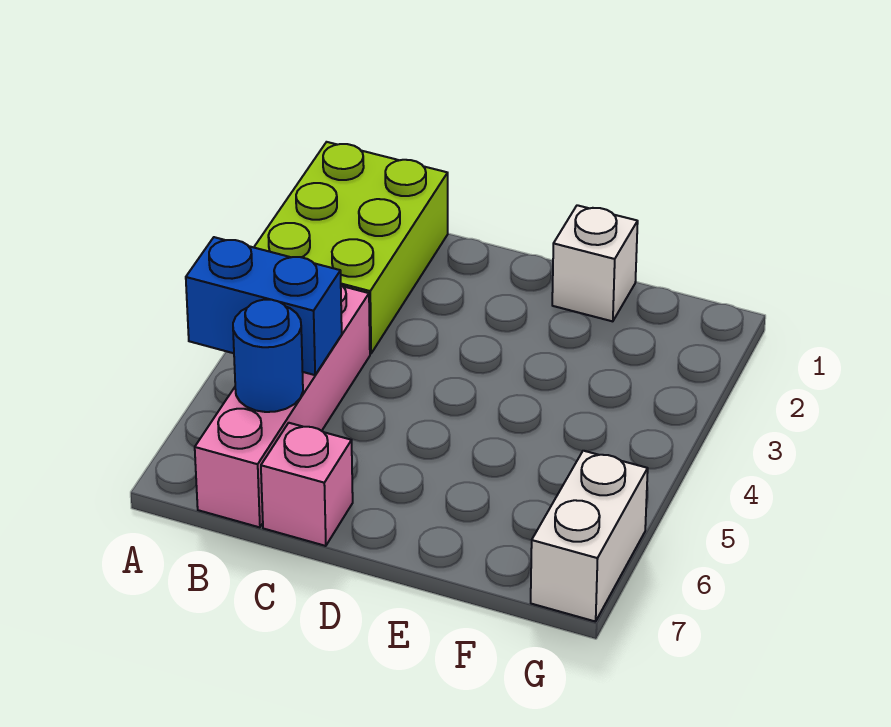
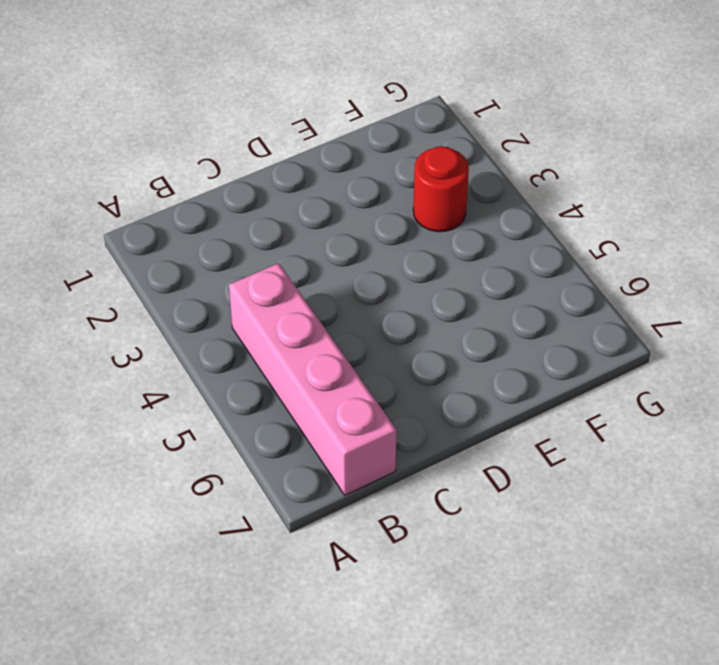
red round brick F3 level 1 -> none
none -> lime brick A1:B3 level 1
none -> pink brick C7 level 1

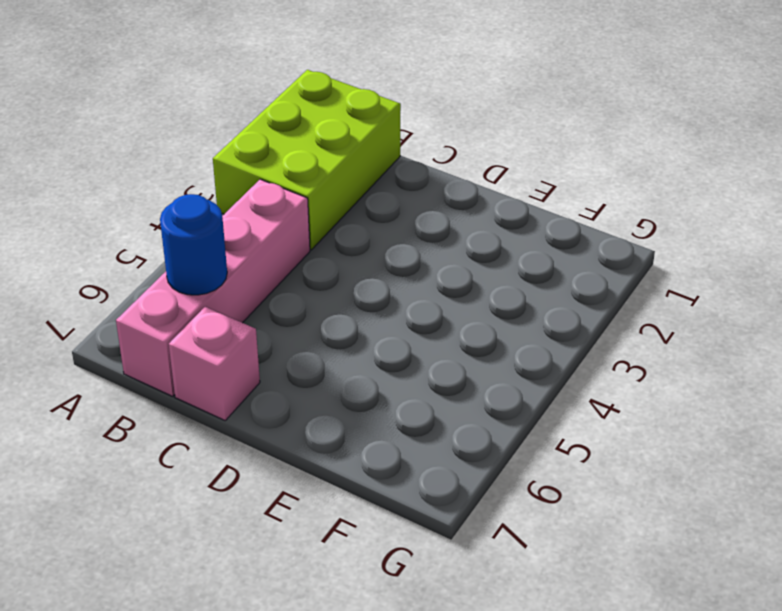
none -> white brick E1 level 1
none -> white brick G6:G7 level 1

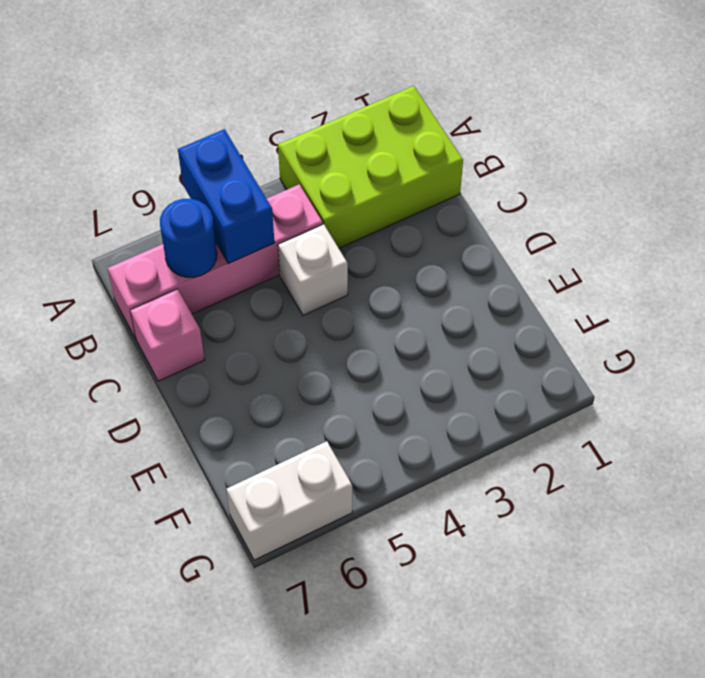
white brick C4 level 1 -> white brick E1 level 1

